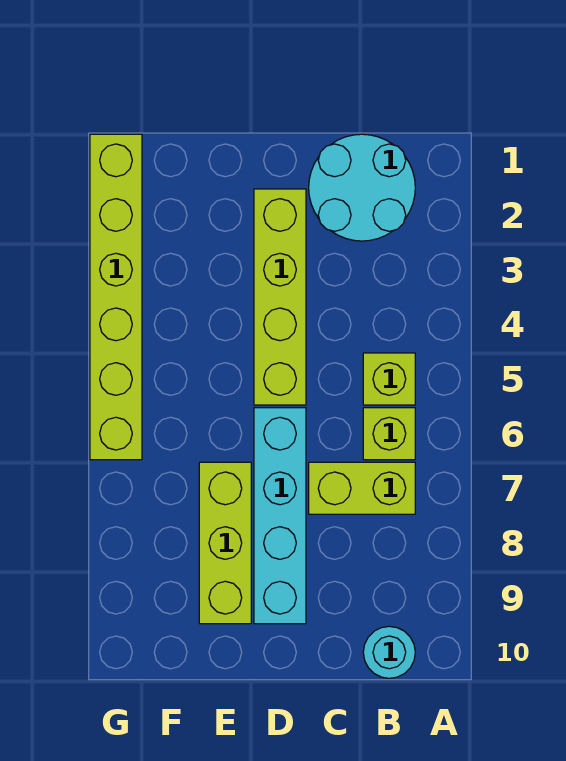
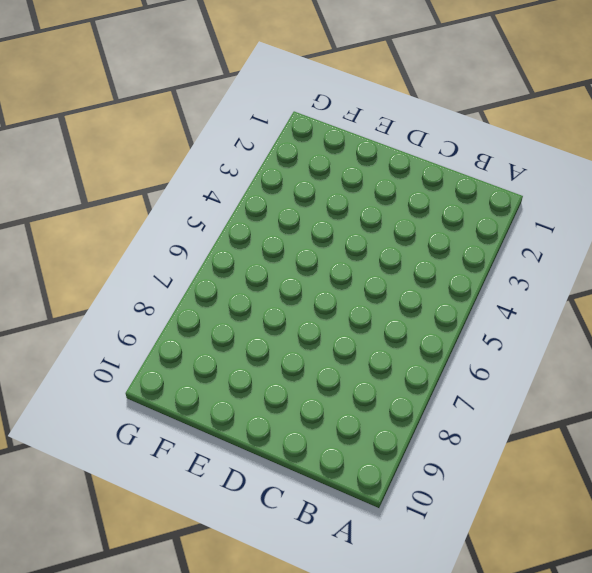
none -> cyan round brick B1:C2 level 1
none -> lime brick B5 level 1

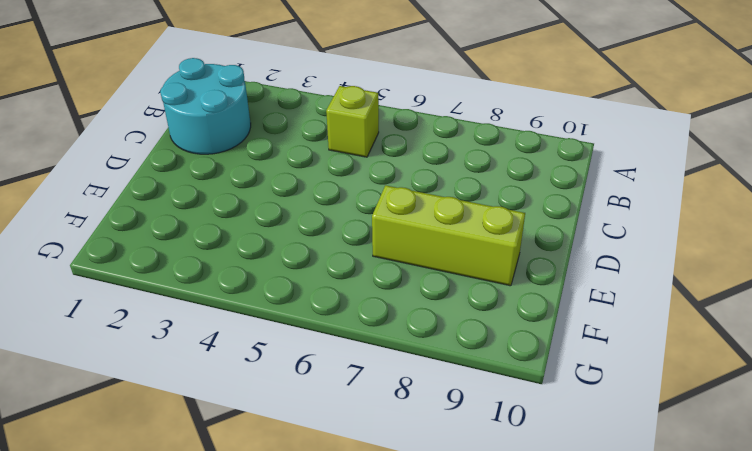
none -> lime brick B6 level 1
none -> lime brick B7:C7 level 1

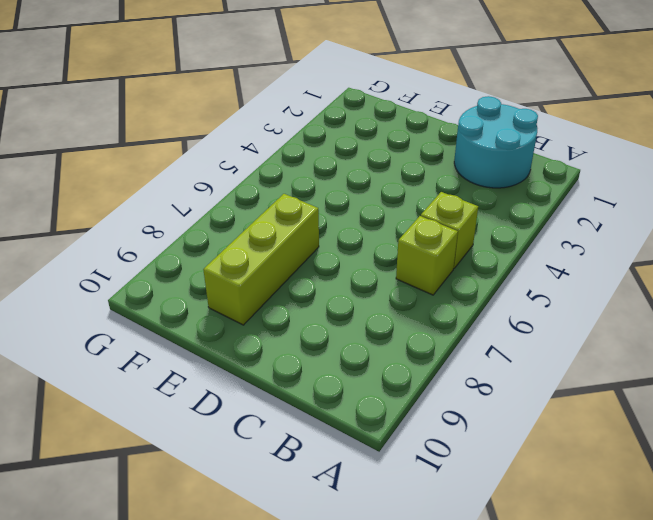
none -> lime brick B7:C7 level 1
none -> cyan round brick B10 level 1

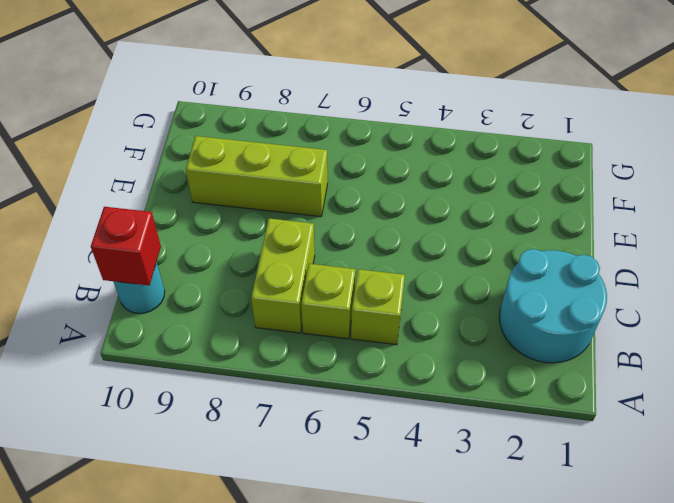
red brick B10 level 2 -> none
none -> lime brick D2:D5 level 1
none -> cyan brick D6:D9 level 1

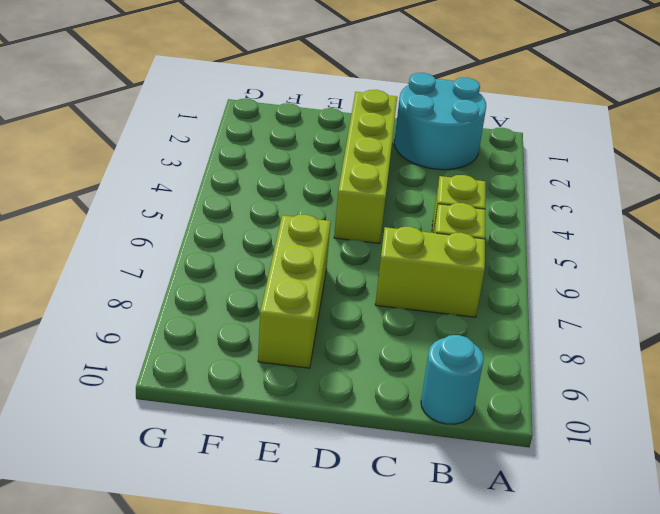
none -> cyan brick D6:D9 level 1
none -> lime brick G1:G6 level 1

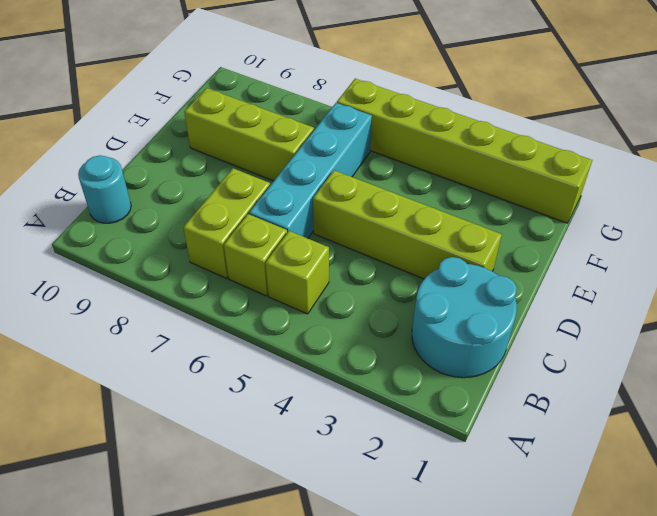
cyan brick C6:F6 level 1 -> cyan brick D6:D9 level 1

